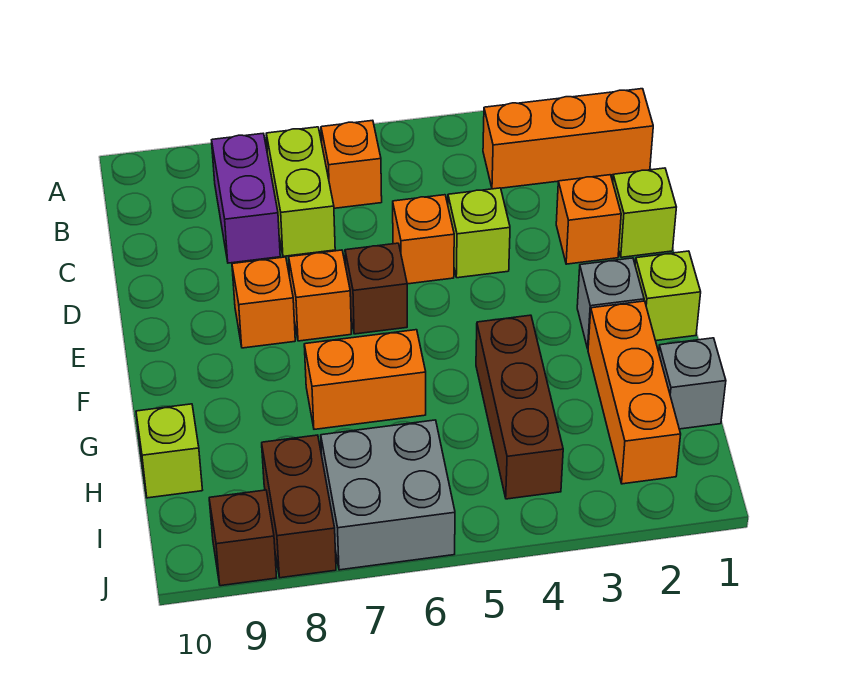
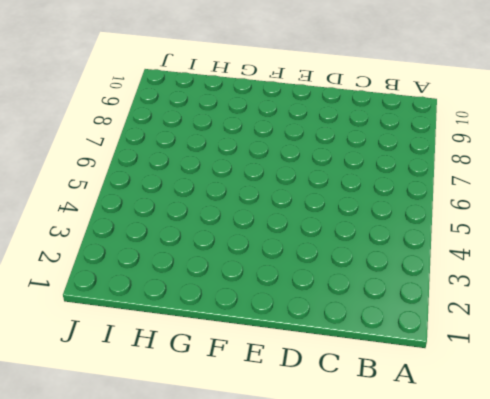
none -> orange brick B1:B3 level 1
none -> orange brick B6 level 1
none -> lime brick B7:C7 level 1

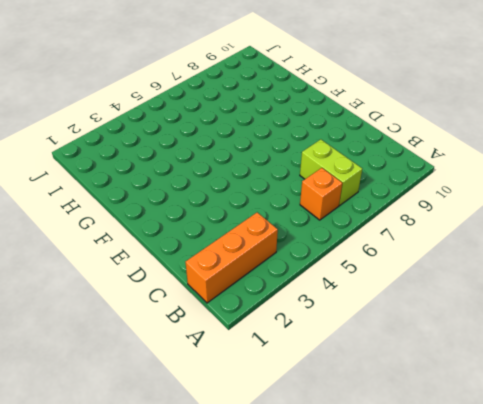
none -> purple brick B8:C8 level 1
none -> lime brick D1 level 1
none -> orange brick D2 level 1

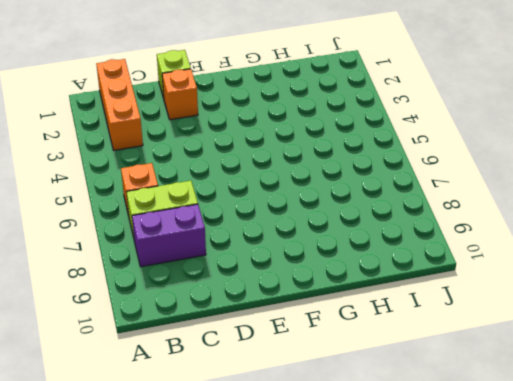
none -> lime brick D4 level 1
none -> orange brick D5 level 1
none -> brown brick E6 level 1

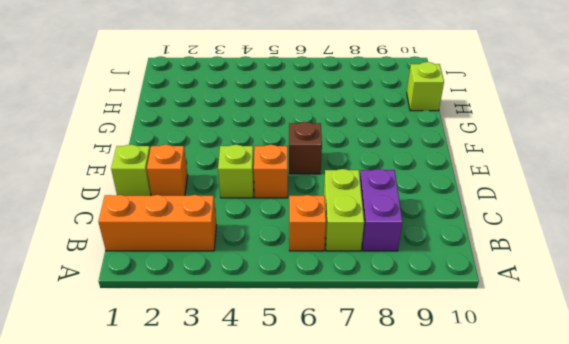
none -> orange brick E7 level 1
none -> orange brick E8 level 1
none -> lime brick F1 level 1

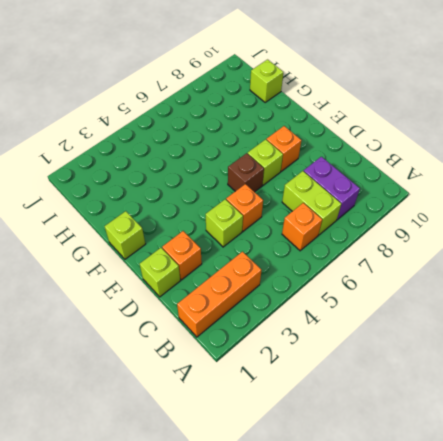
lime brick E7 level 1 -> orange brick E7 level 1
none -> grey brick F2 level 1
none -> orange brick G2:I2 level 1
none -> brown brick G4:I4 level 1

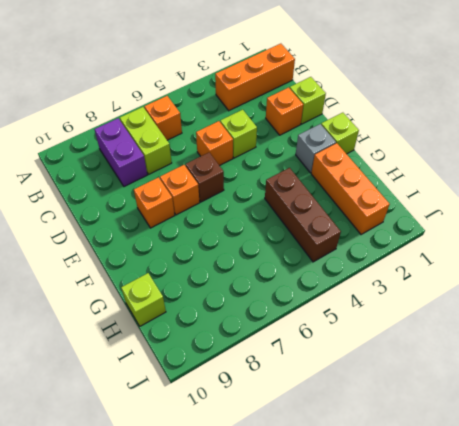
none -> orange brick G6:G7 level 1
none -> grey brick H1 level 1
none -> grey brick I6:J7 level 1

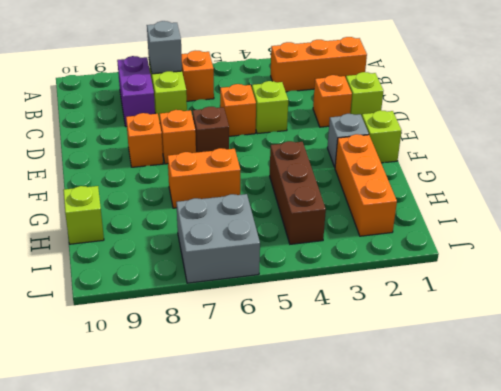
grey brick B7 level 2 -> grey brick H1 level 1
none -> brown brick I8:J8 level 1
none -> brown brick J9 level 1

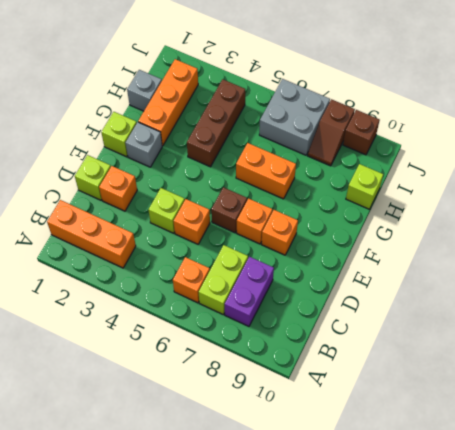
brown slope I8:J8 level 1 top J -> brown brick I8:J8 level 1

